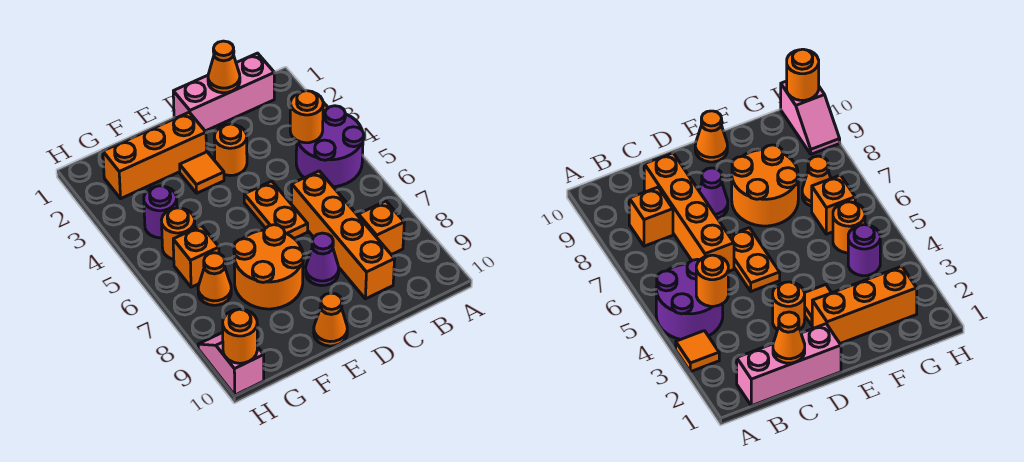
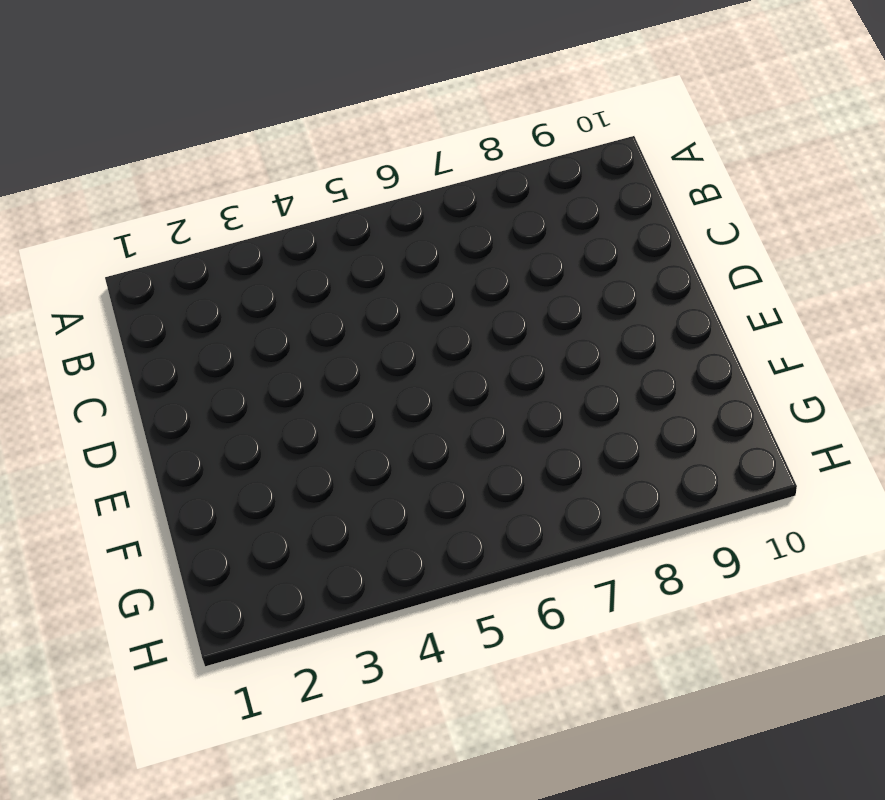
none -> orange tile A3 level 1
none -> purple round brick A4:B5 level 1
none -> pink brick B1:D1 level 1

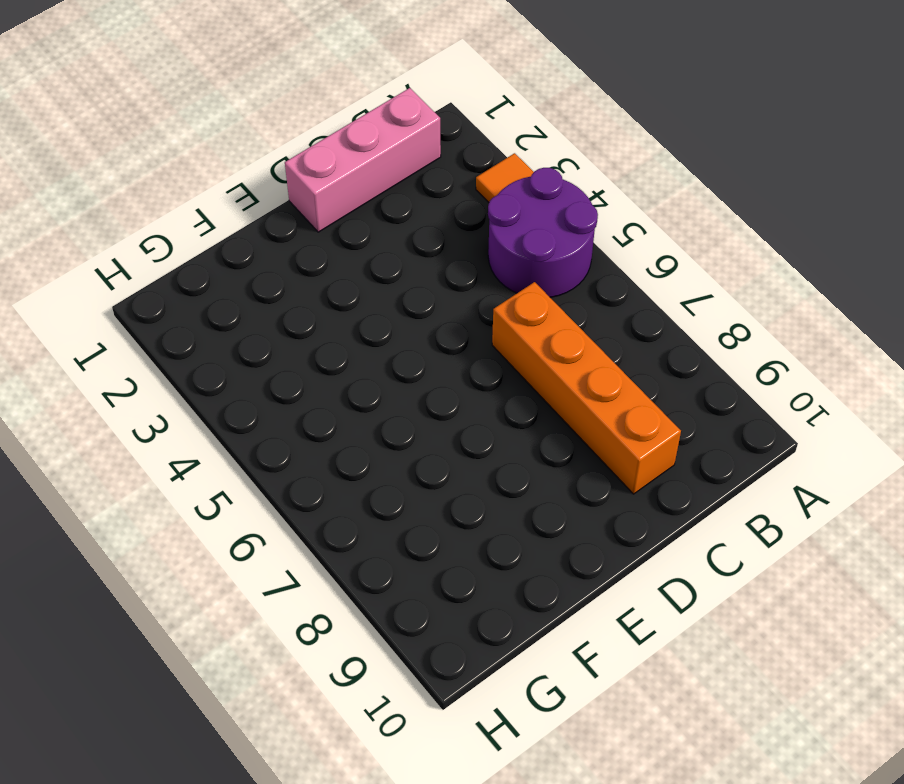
none -> orange brick B8 level 1
none -> orange round brick D3 level 1
none -> orange plate D5:D6 level 1

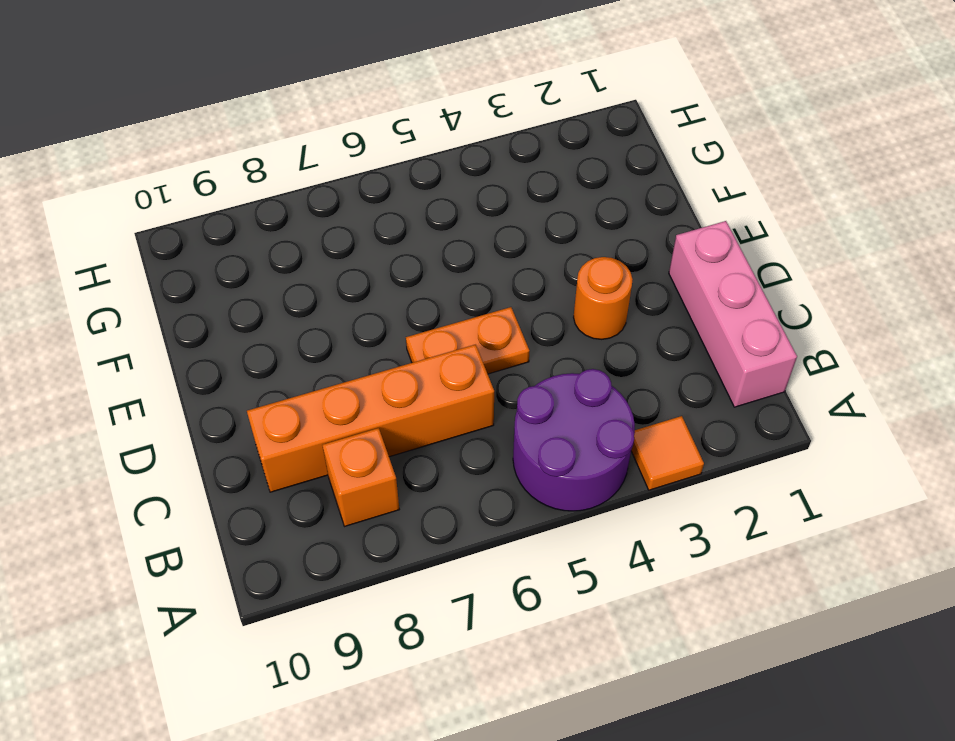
none -> purple cone D8 level 1
none -> orange brick E2:G2 level 1
none -> orange tile E3 level 1

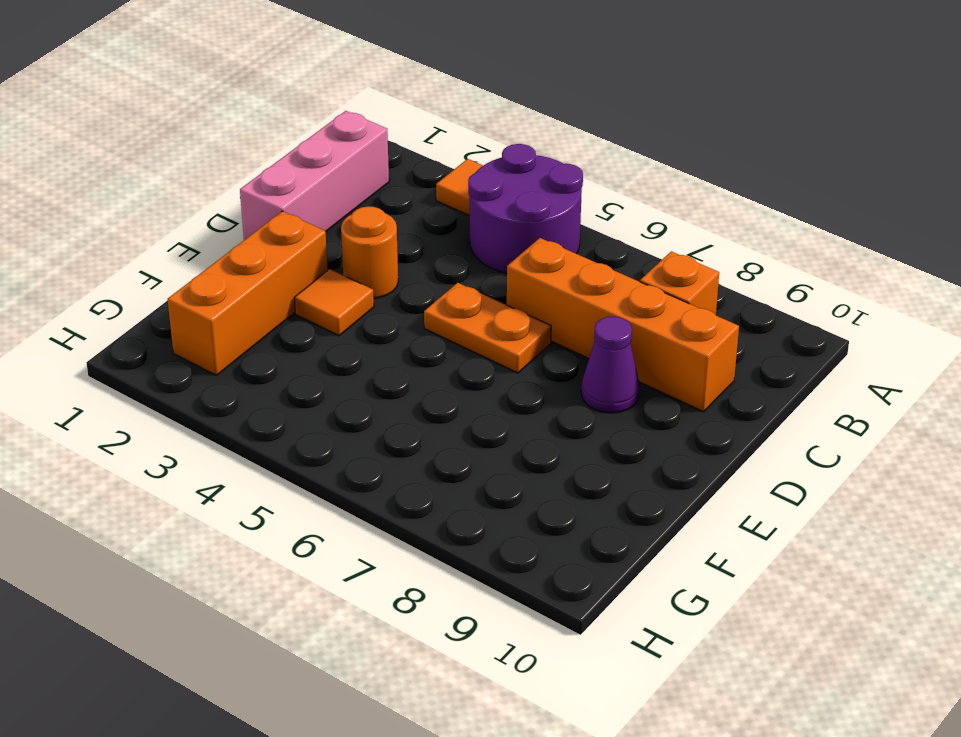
none -> orange round brick E7:F8 level 1
none -> orange cone E10 level 1
none -> purple round brick G4 level 1

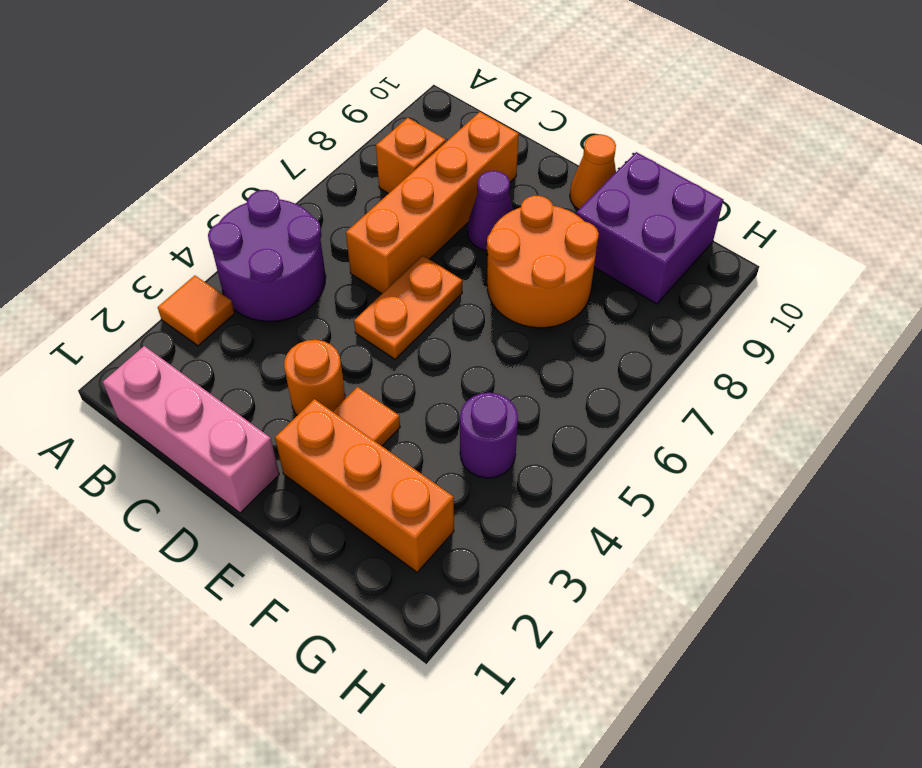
purple brick F9:G10 level 1 -> none
none -> orange round brick G5 level 1
none -> orange brick G6 level 1
none -> orange cone G7 level 1

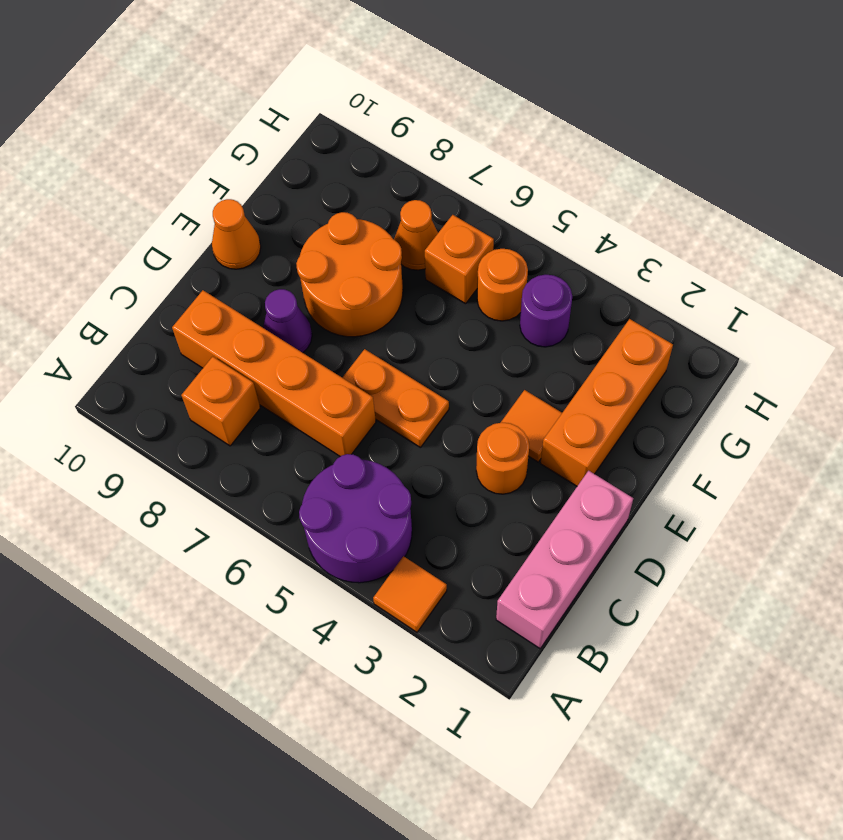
none -> pink slope H9:H10 level 1 top 10
none -> orange round brick B4 level 2
none -> orange cone C1 level 2

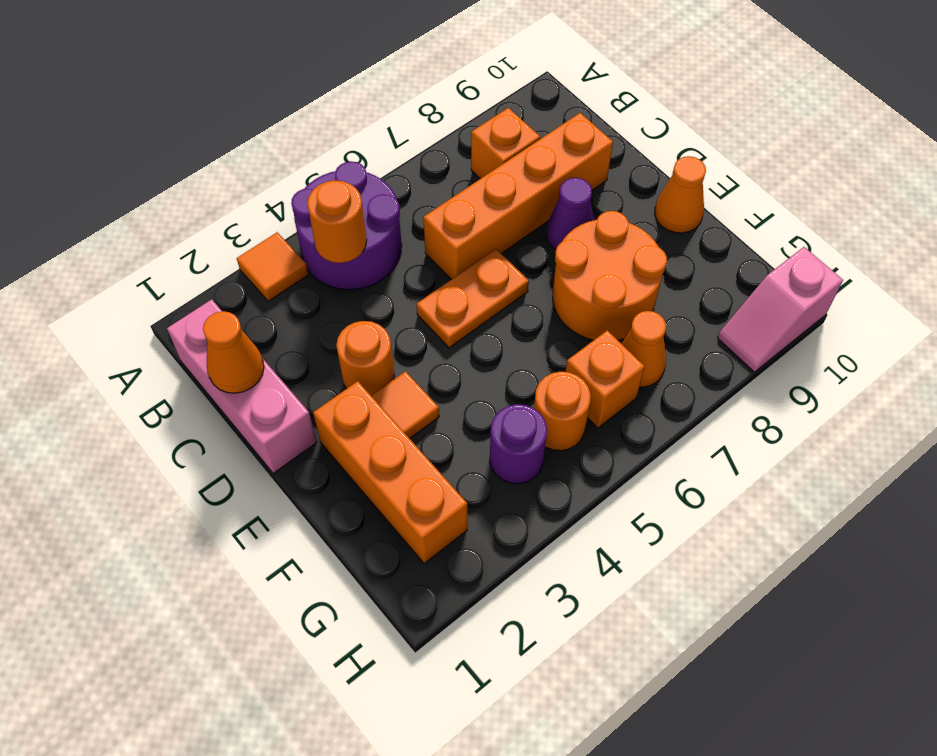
none -> orange round brick H10 level 2

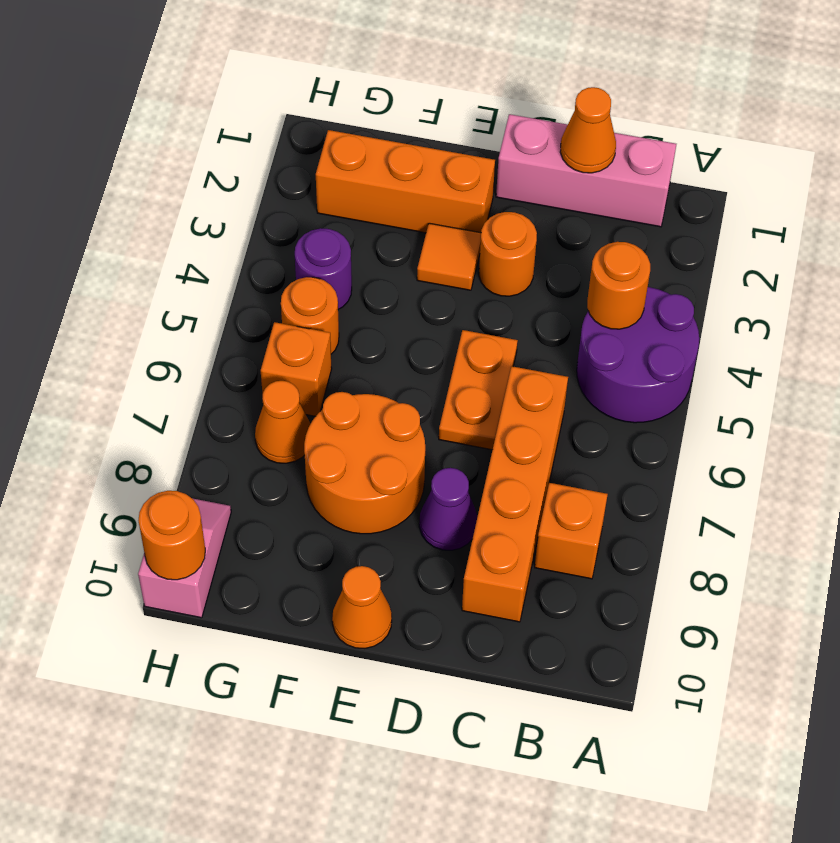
none -> orange tile A3 level 1

